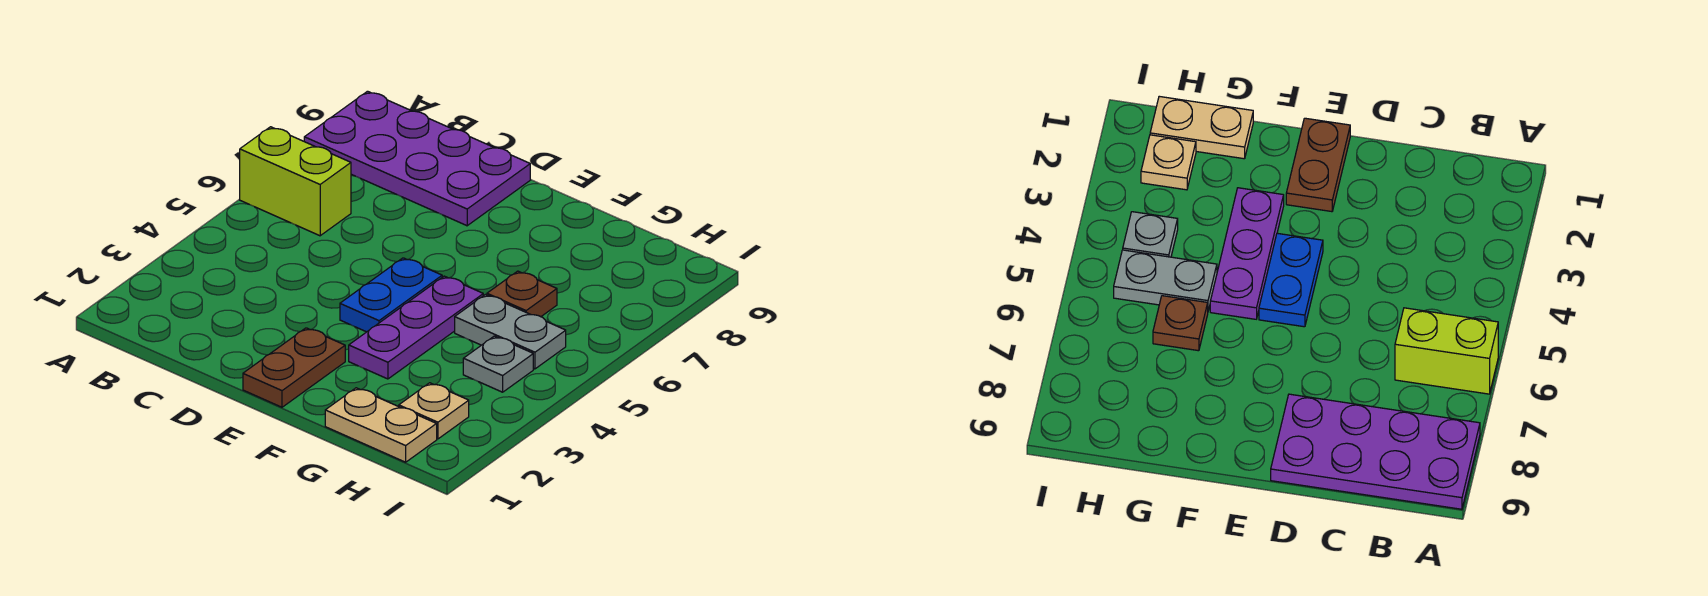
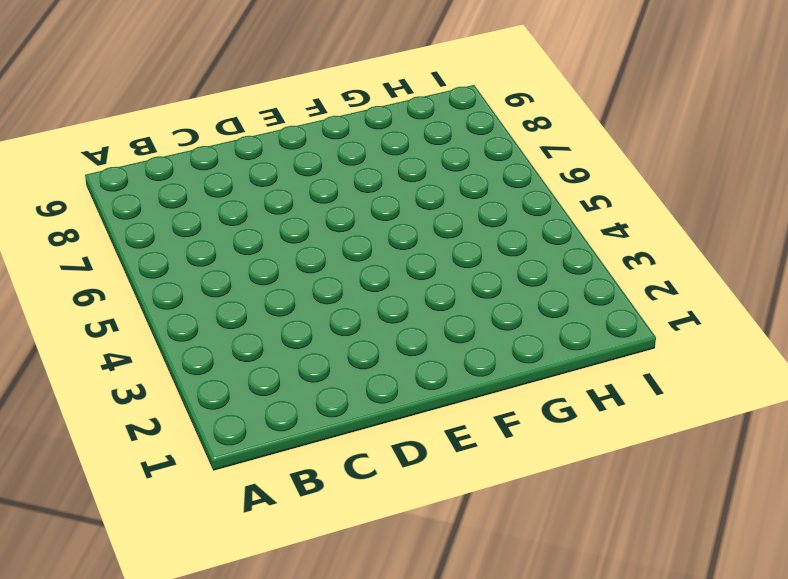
none -> lime brick A6:B6 level 1
none -> purple plate A8:D9 level 1

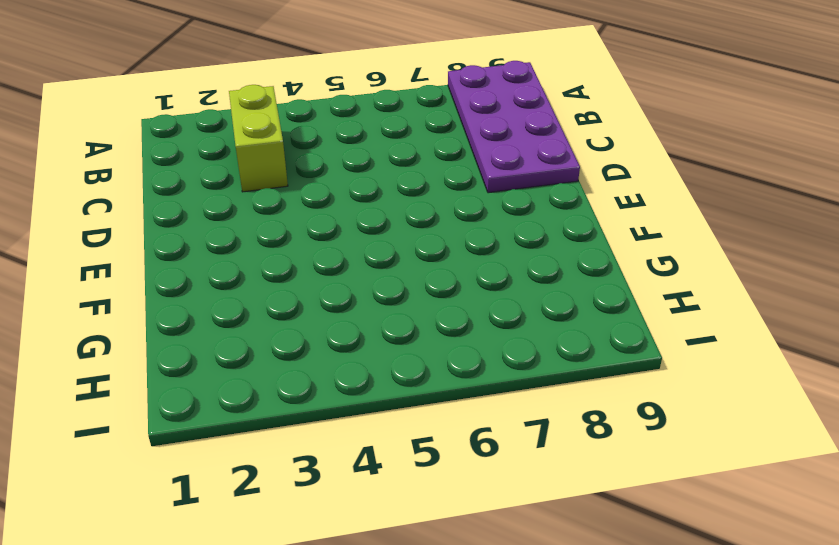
lime brick B3:C3 level 1 -> lime brick A6:B6 level 1
none -> brown plate E1:E2 level 1
none -> blue plate E4:E5 level 1

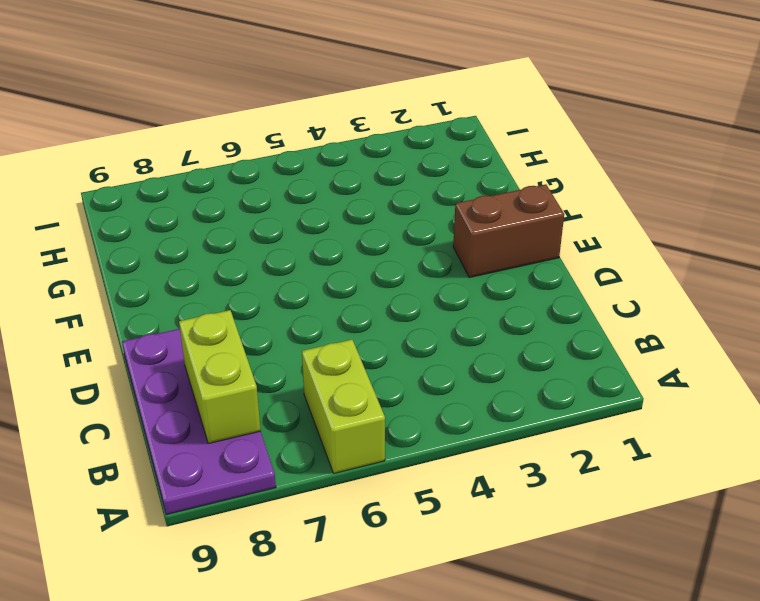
lime brick B8:C8 level 2 -> none
brown brick E1:E2 level 1 -> brown plate E1:E2 level 1
none -> blue plate E4:E5 level 1
none -> purple plate F3:F5 level 1

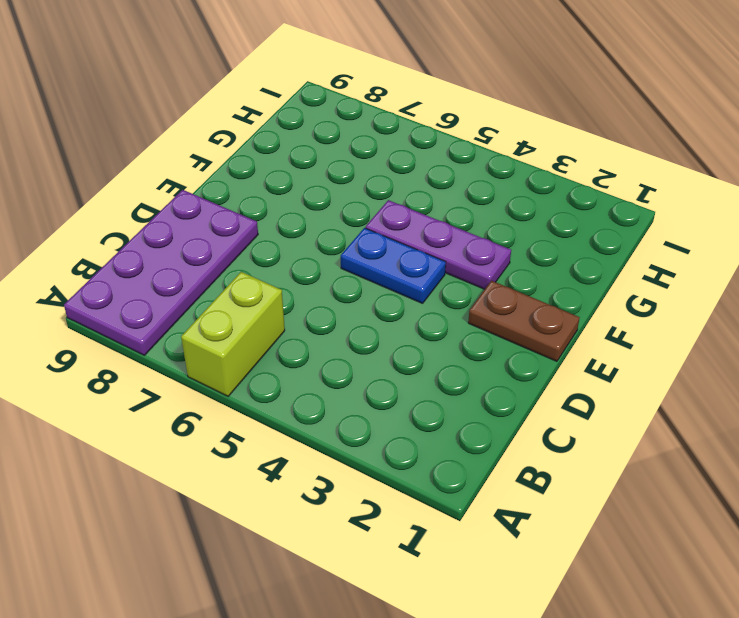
none -> tan plate G1:H1 level 1
none -> grey plate G5:H5 level 1

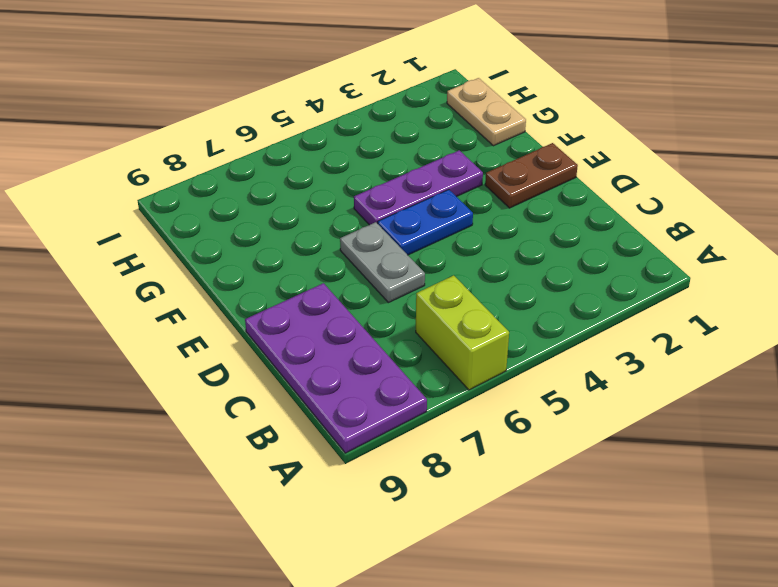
grey plate D6:E6 level 1 -> grey plate G5:H5 level 1
none -> brown plate G6 level 1
none -> tan plate H2 level 1

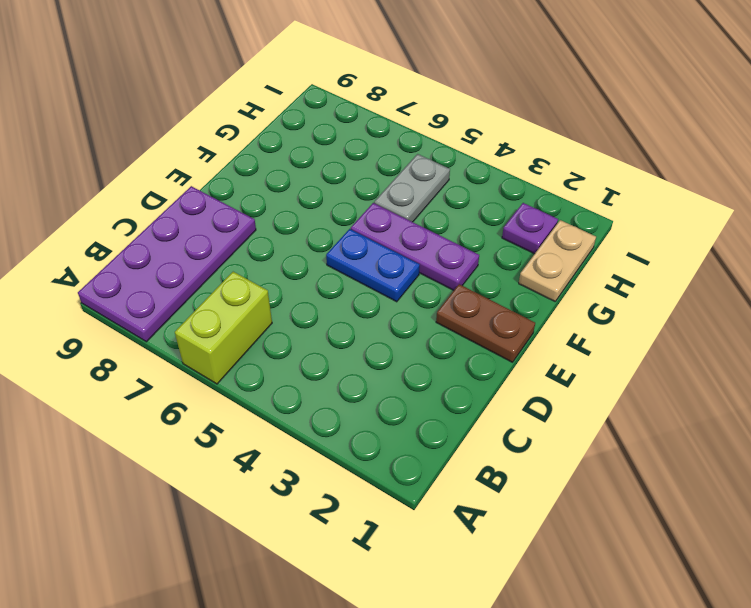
purple plate H2 level 1 -> tan plate H2 level 1
none -> brown plate G6 level 1
none -> grey plate H4 level 1

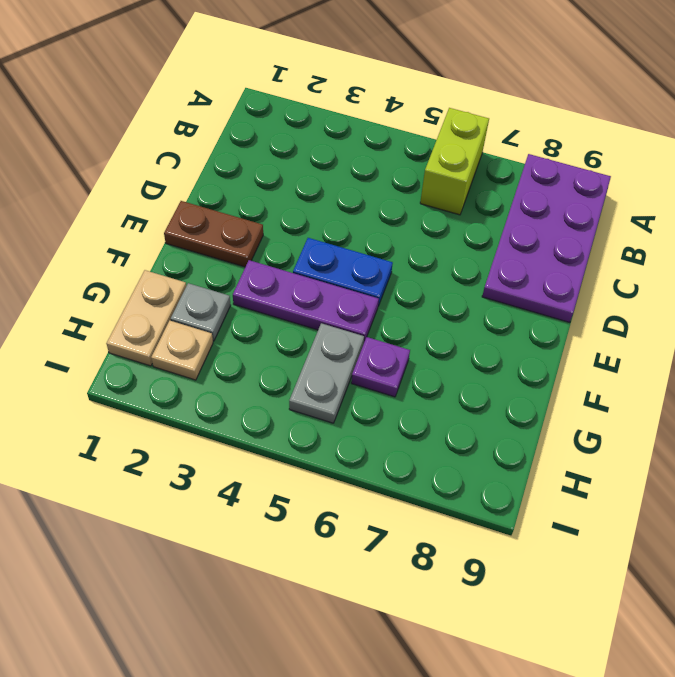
grey plate G2 level 1 -> grey plate H4 level 1
purple plate G6 level 1 -> brown plate G6 level 1

